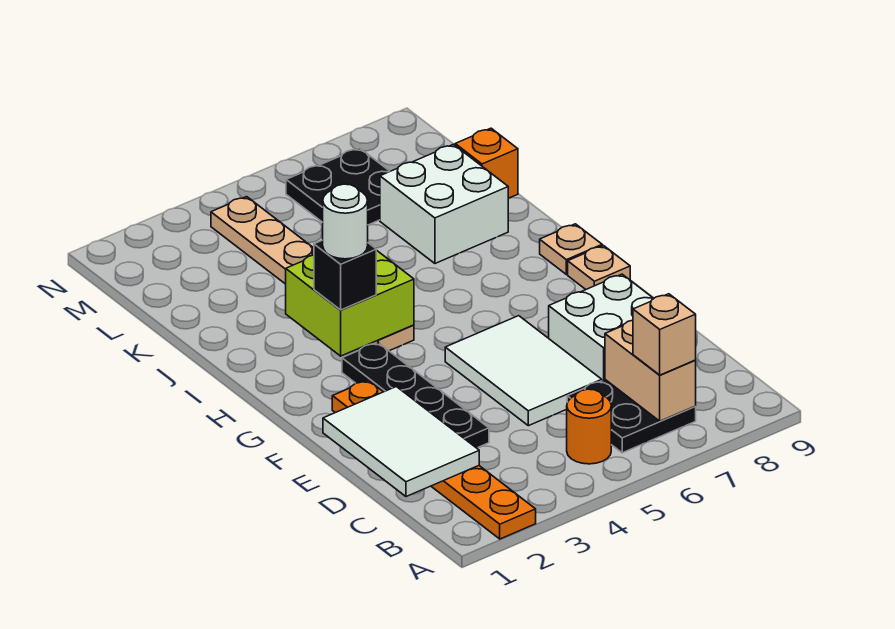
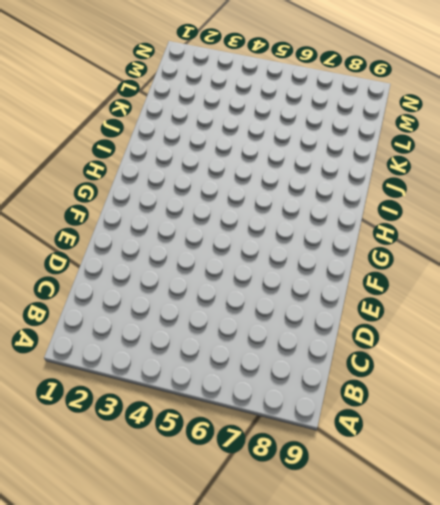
none -> orange plate A2:F2 level 1
none -> orange round brick B5 level 1
none -> black plate B6:C7 level 1

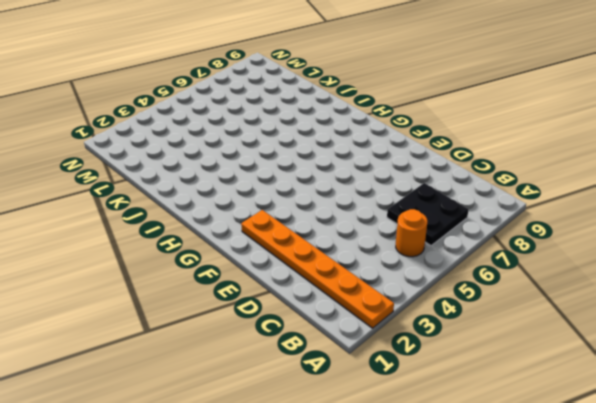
none -> black plate D3:G3 level 1
none -> white tile D5:F6 level 1
none -> white brick D7:E8 level 1

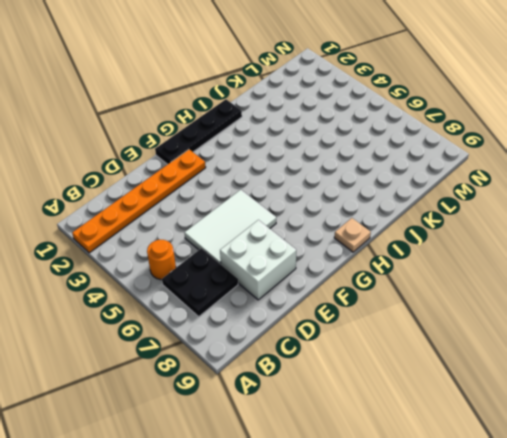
black plate F1:I1 level 1 -> black plate D3:G3 level 1
none -> tan plate G9 level 1
none -> tan plate H4:M4 level 1
none -> white brick J7:K8 level 1

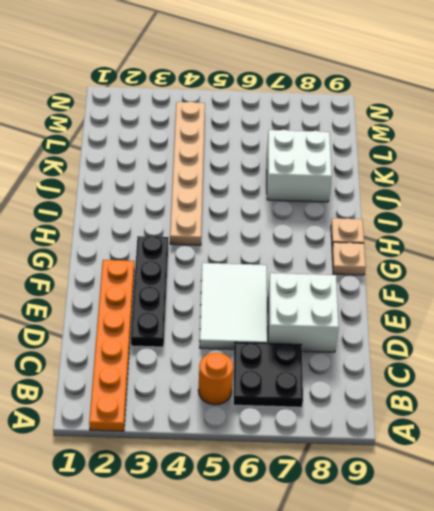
none -> orange brick K9 level 1
none -> black plate L6:M7 level 1
none -> tan brick B7:C7 level 2

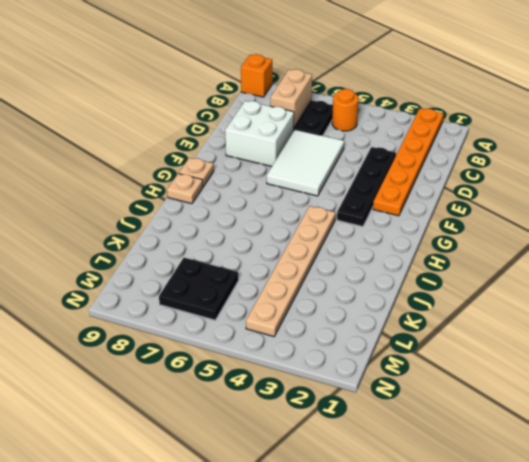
orange brick A9 level 1 -> orange brick K9 level 1
none -> white brick J7:K8 level 1
none -> white tile C1:E2 level 2
none -> lime brick H3:I4 level 2

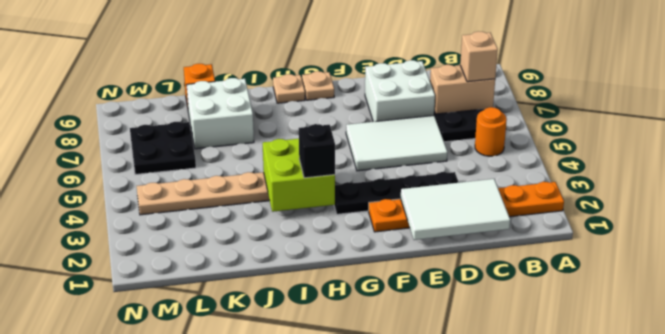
none -> white round brick H3 level 4

